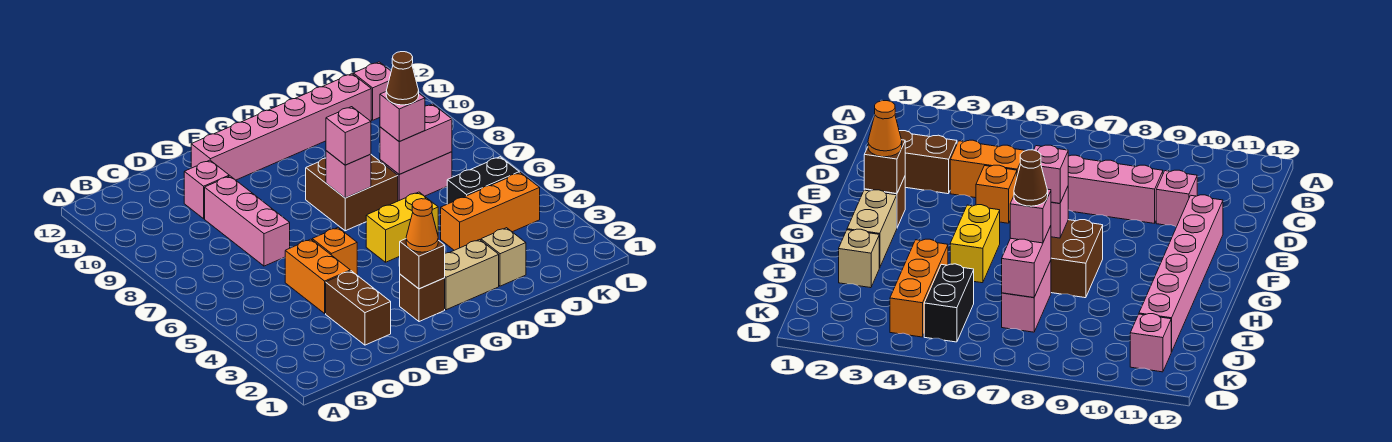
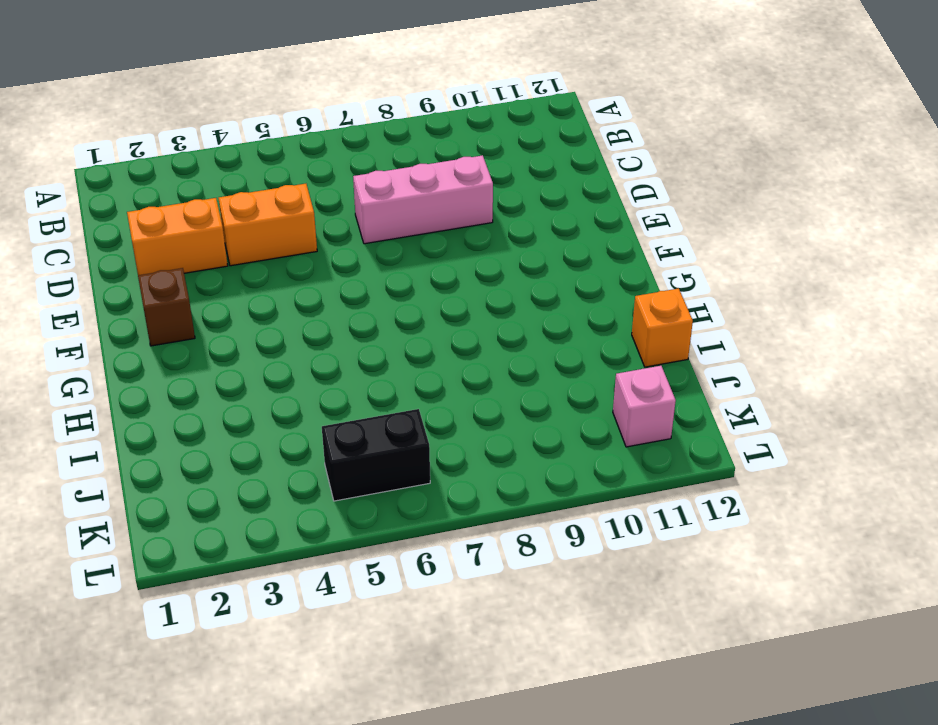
orange brick D2:D3 level 1 -> brown brick D2:D3 level 1
orange brick I12 level 1 -> orange brick E5 level 1
black brick K5:K6 level 1 -> black brick J5:K5 level 1
none -> pink brick D10 level 1
none -> pink brick E11:J11 level 1
none -> tan brick G2:H2 level 1

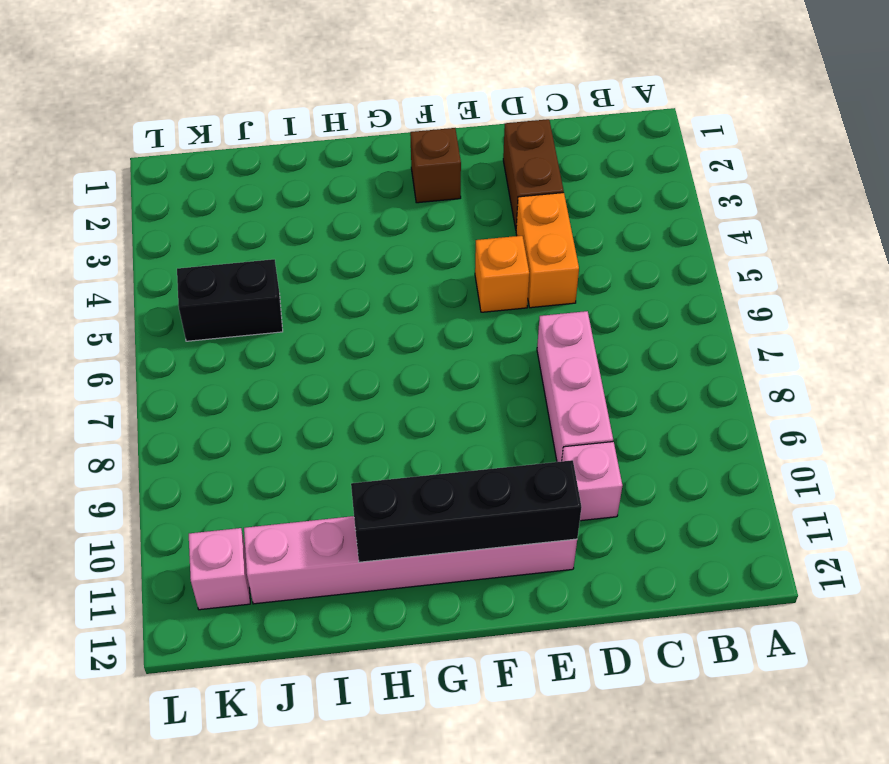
black brick E11:H11 level 2 -> none
none -> tan brick G2:H2 level 1
none -> yellow brick G5:H5 level 1
none -> brown brick G7:H8 level 1

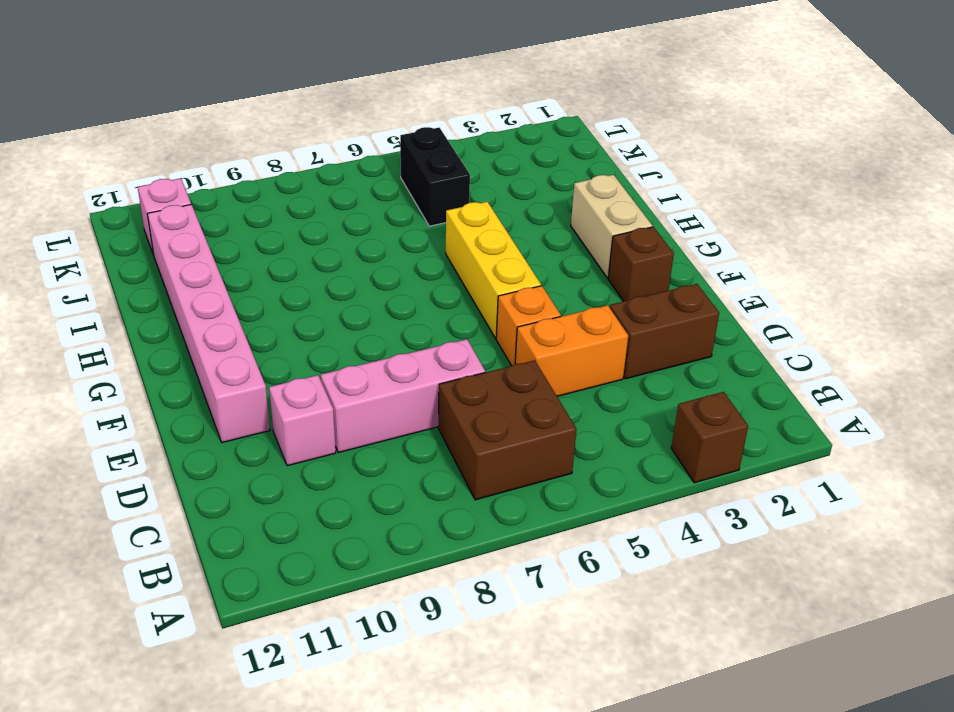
brown brick A3 level 1 -> brown brick F2 level 2
brown brick B6:C7 level 1 -> brown brick G7:H8 level 1
yellow brick F5:H5 level 1 -> yellow brick G5:H5 level 1
none -> tan brick I2 level 1
none -> orange brick I4:K4 level 1
none -> pink brick I7:J7 level 1

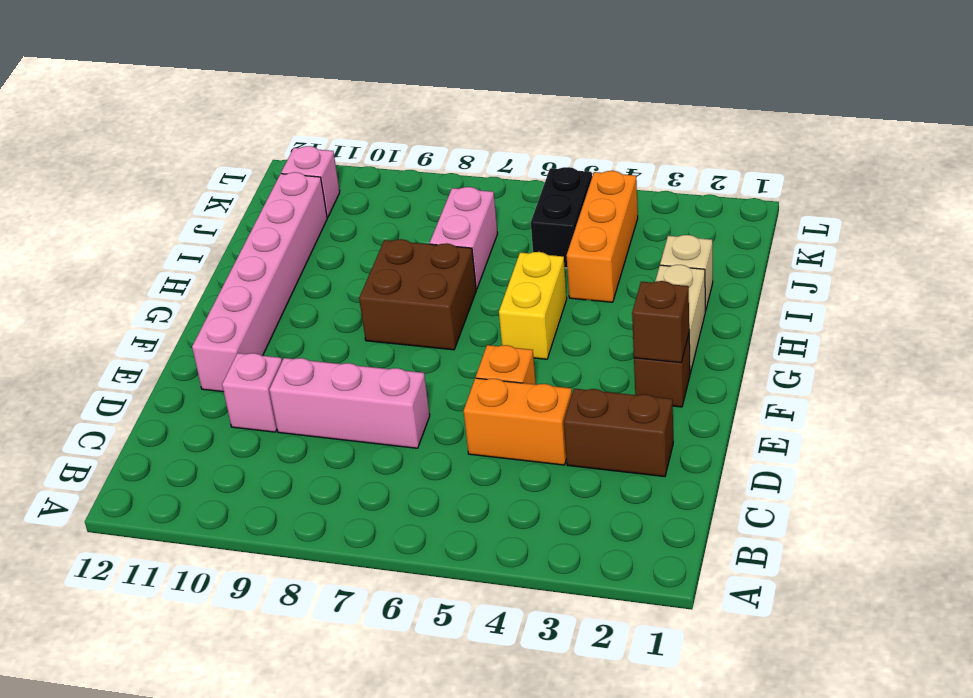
none -> pink brick G7 level 2
none -> pink brick I7:J7 level 2
none -> orange cone F2 level 3

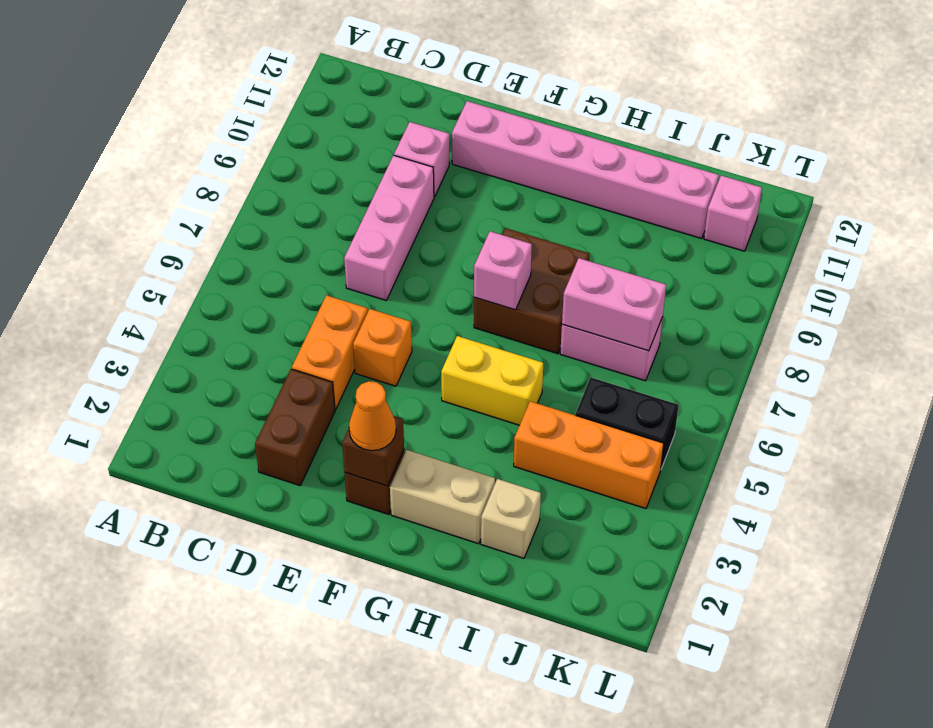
none -> pink brick G7 level 3
none -> pink brick I7 level 3
none -> brown cone I7 level 4

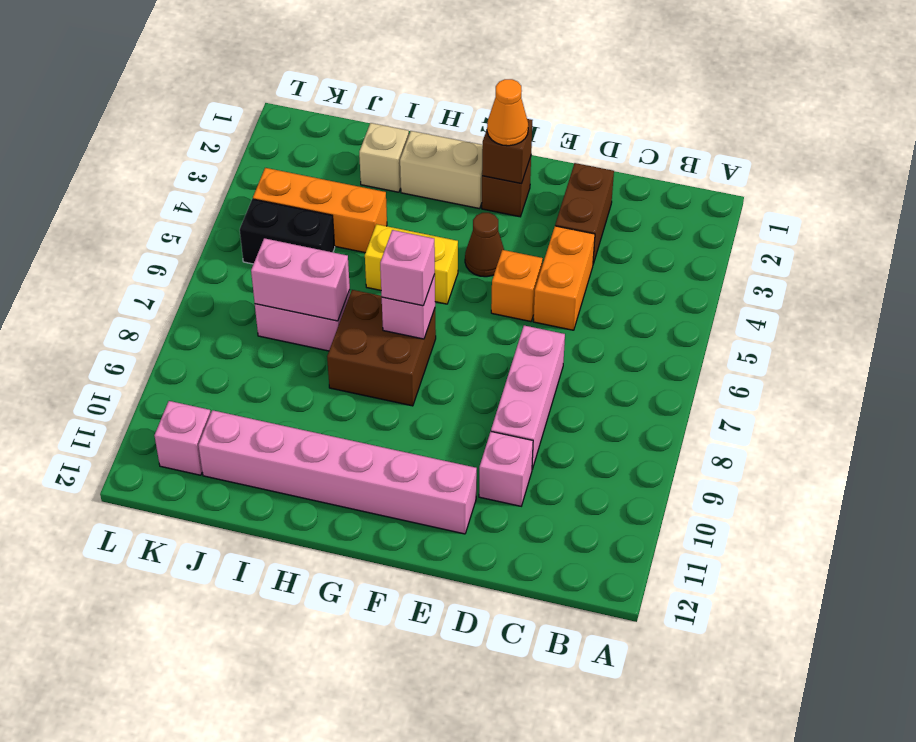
brown cone F4 level 1 -> brown cone I7 level 4
none -> pink brick I7 level 3

